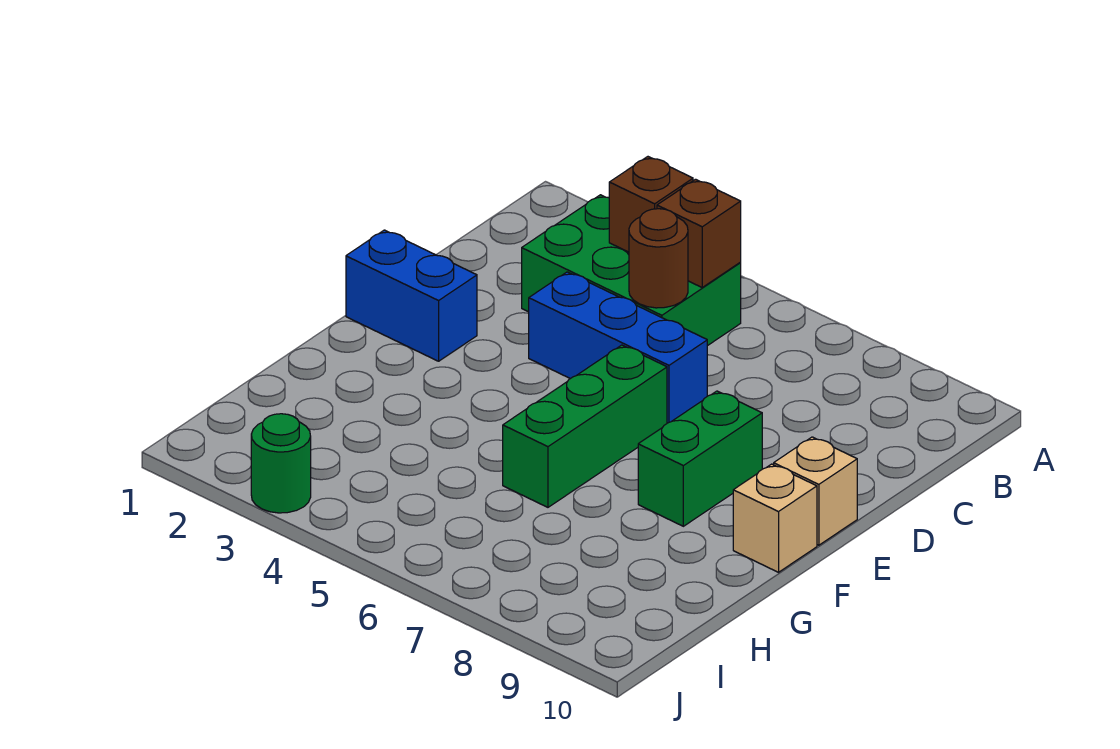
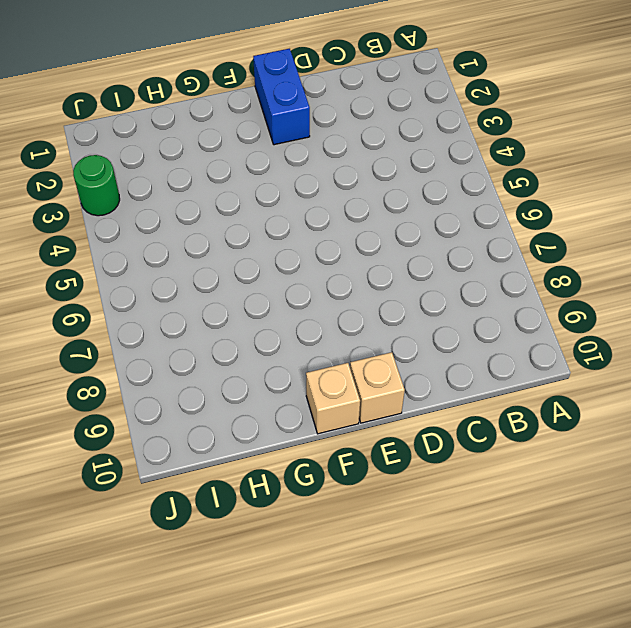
none -> green brick B3:C5 level 1
none -> blue brick D4:D6 level 1

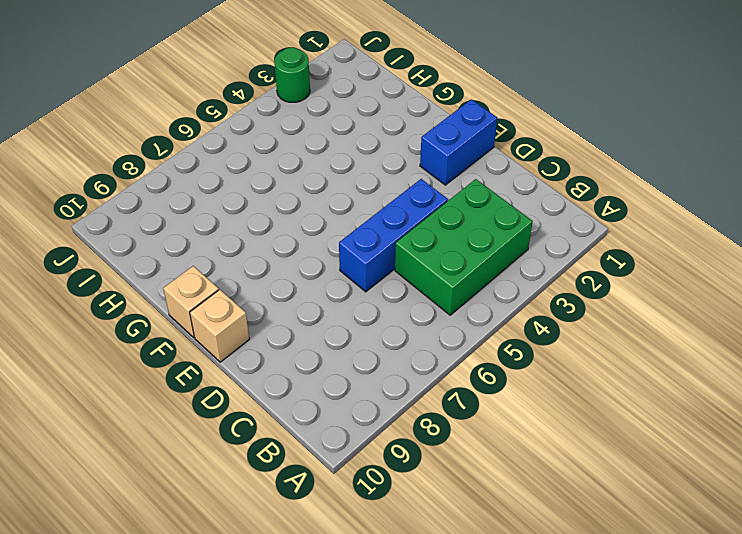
none -> green brick E6:G6 level 1
none -> green brick E8:F8 level 1

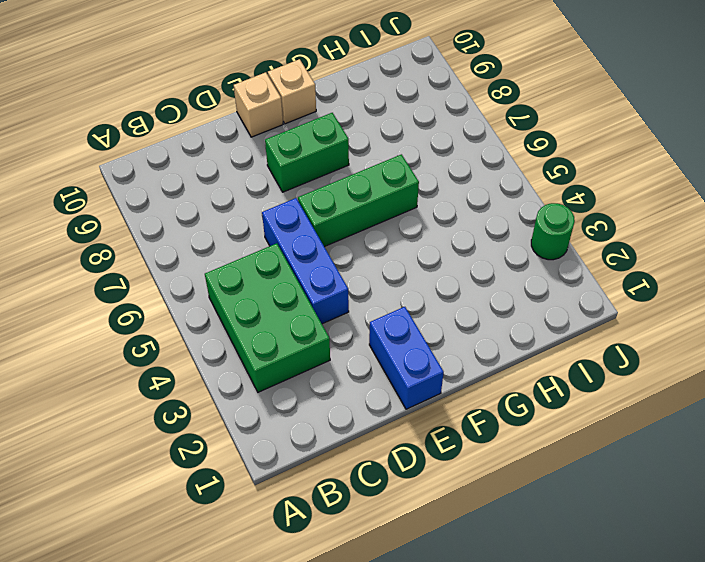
none -> brown brick B4 level 2
none -> brown brick B5 level 2

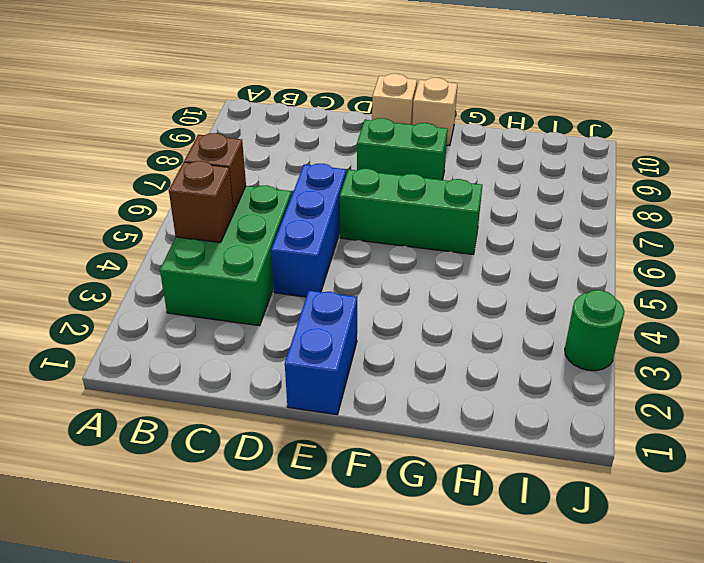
none -> brown round brick C5 level 2

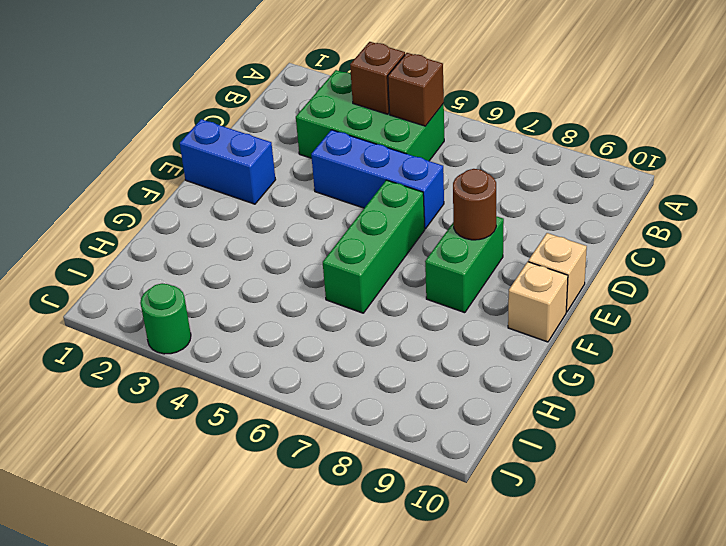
brown round brick E8 level 2 -> brown round brick C5 level 2

